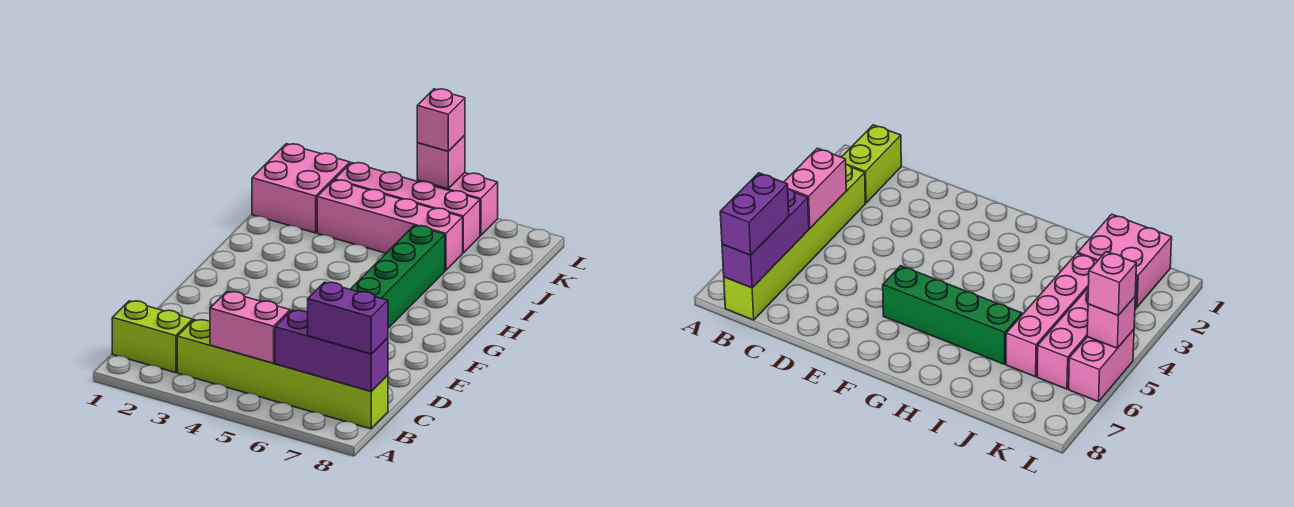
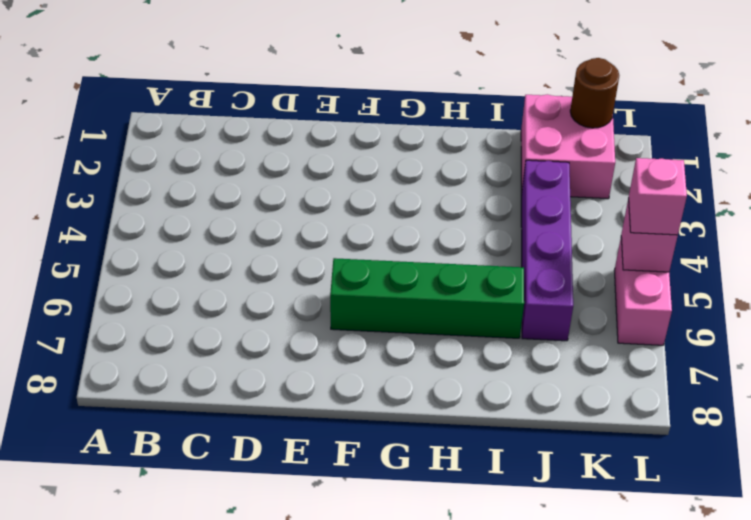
purple brick J3:J6 level 1 -> pink brick J3:J6 level 1
brown round brick K1 level 2 -> none
none -> lime brick B1:B2 level 1
none -> lime brick B3:B8 level 1
none -> pink brick K3:K6 level 1

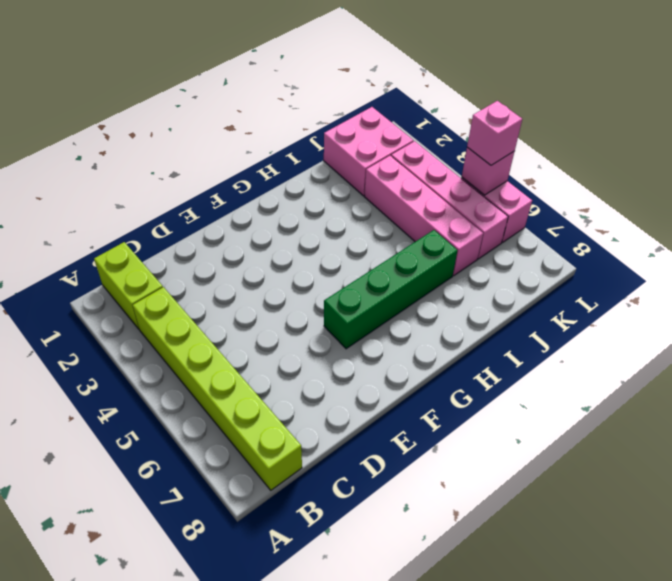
none -> pink brick B4:B5 level 2
none -> purple brick B6:B8 level 2
none -> purple brick B7:B8 level 3

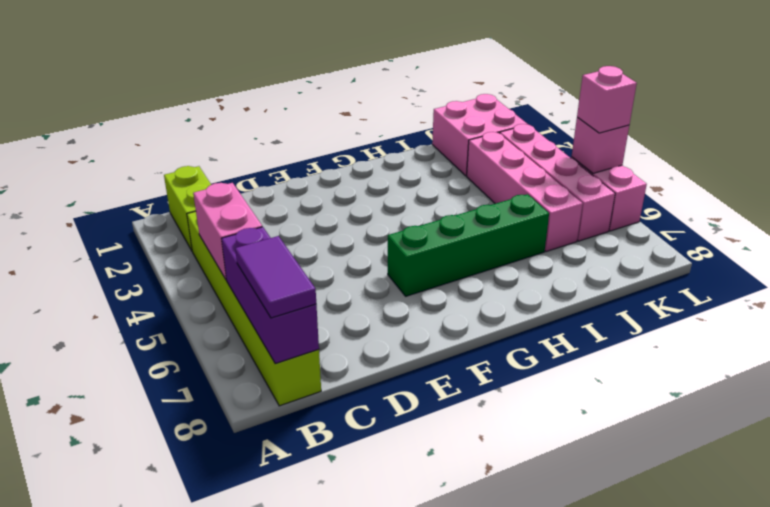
purple tile B7:B8 level 3 -> purple brick B7:B8 level 3

